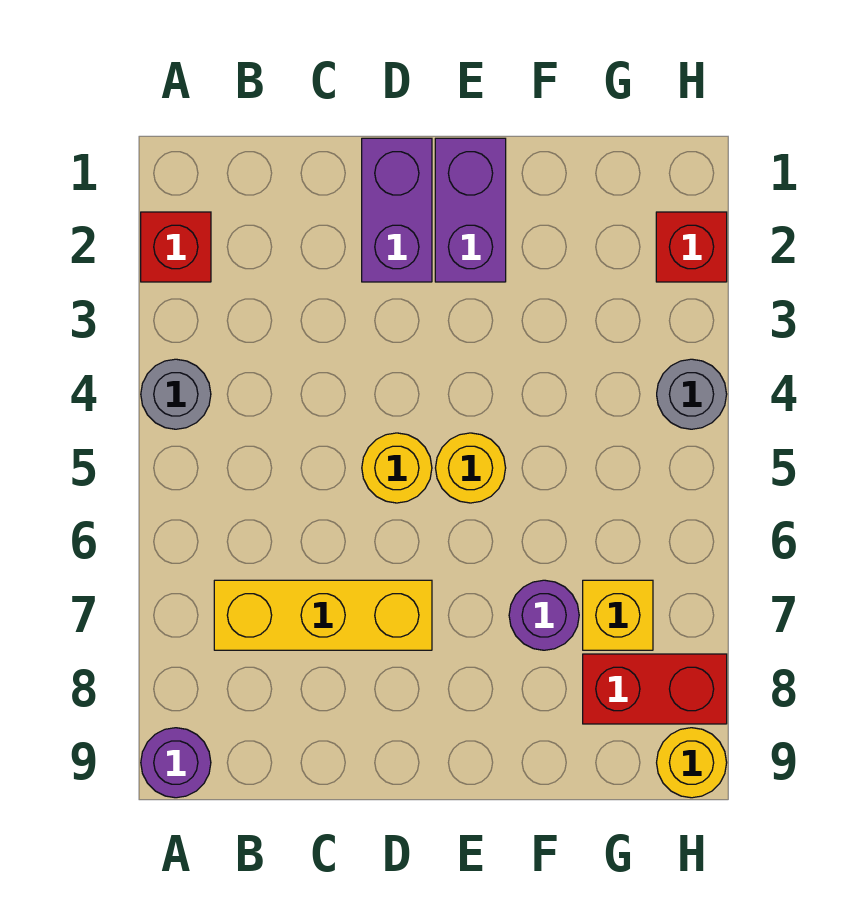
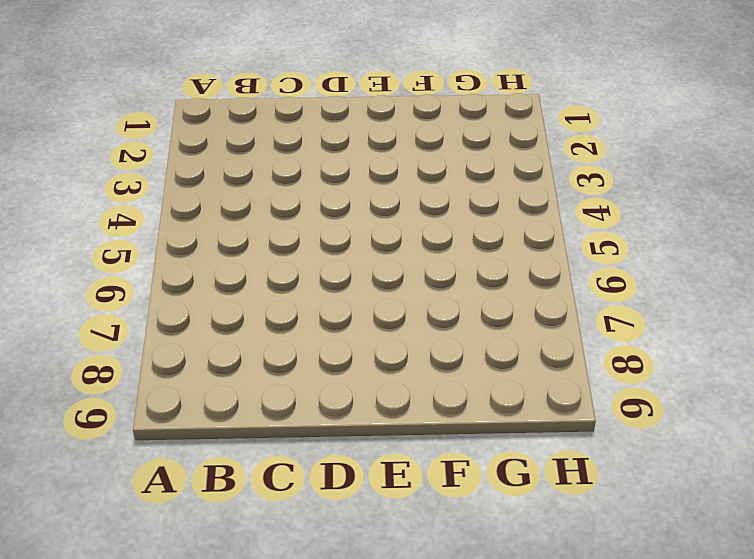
none -> red brick A2 level 1
none -> grey round brick A4 level 1
none -> purple round brick A9 level 1

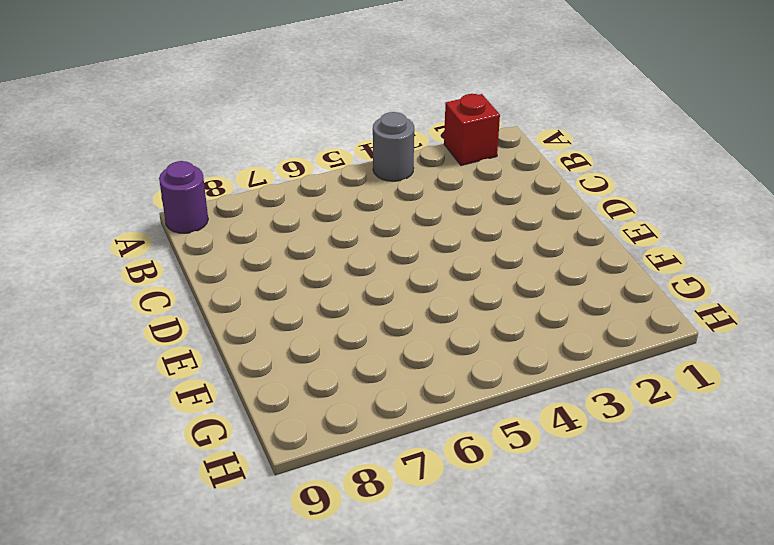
none -> yellow brick B7:D7 level 1
none -> purple brick D1:D2 level 1
none -> yellow round brick D5 level 1

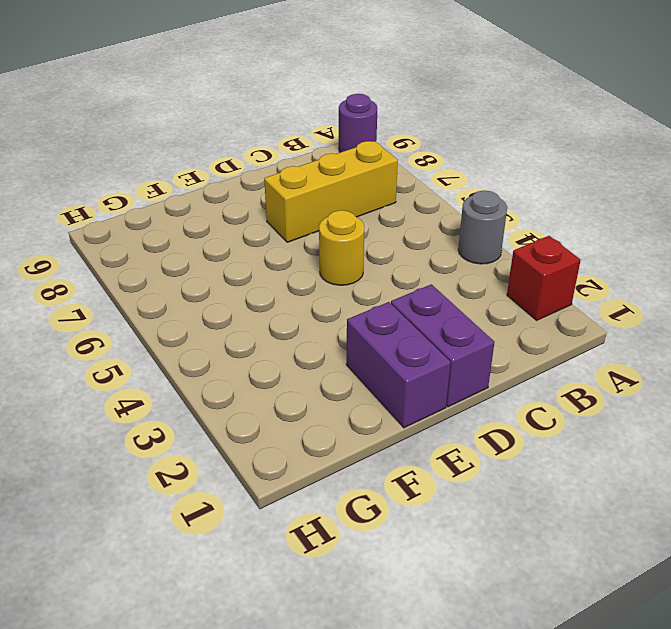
none -> yellow round brick E5 level 1
none -> purple round brick F7 level 1
none -> yellow brick G7 level 1

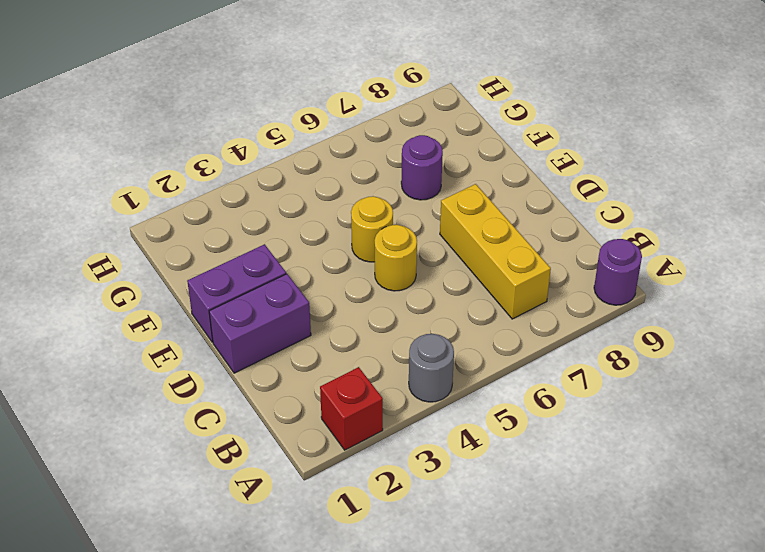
none -> yellow brick G7 level 1
none -> red brick G8:H8 level 1
none -> red brick H2 level 1

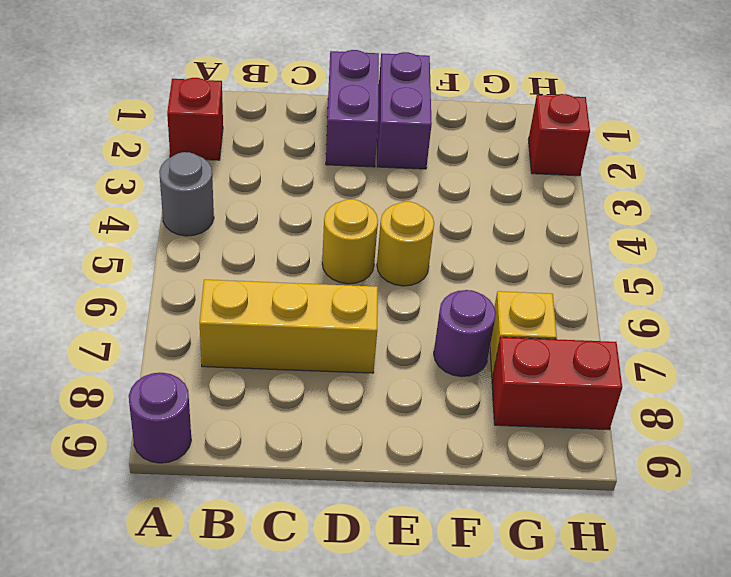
none -> grey round brick H4 level 1
none -> yellow round brick H9 level 1

